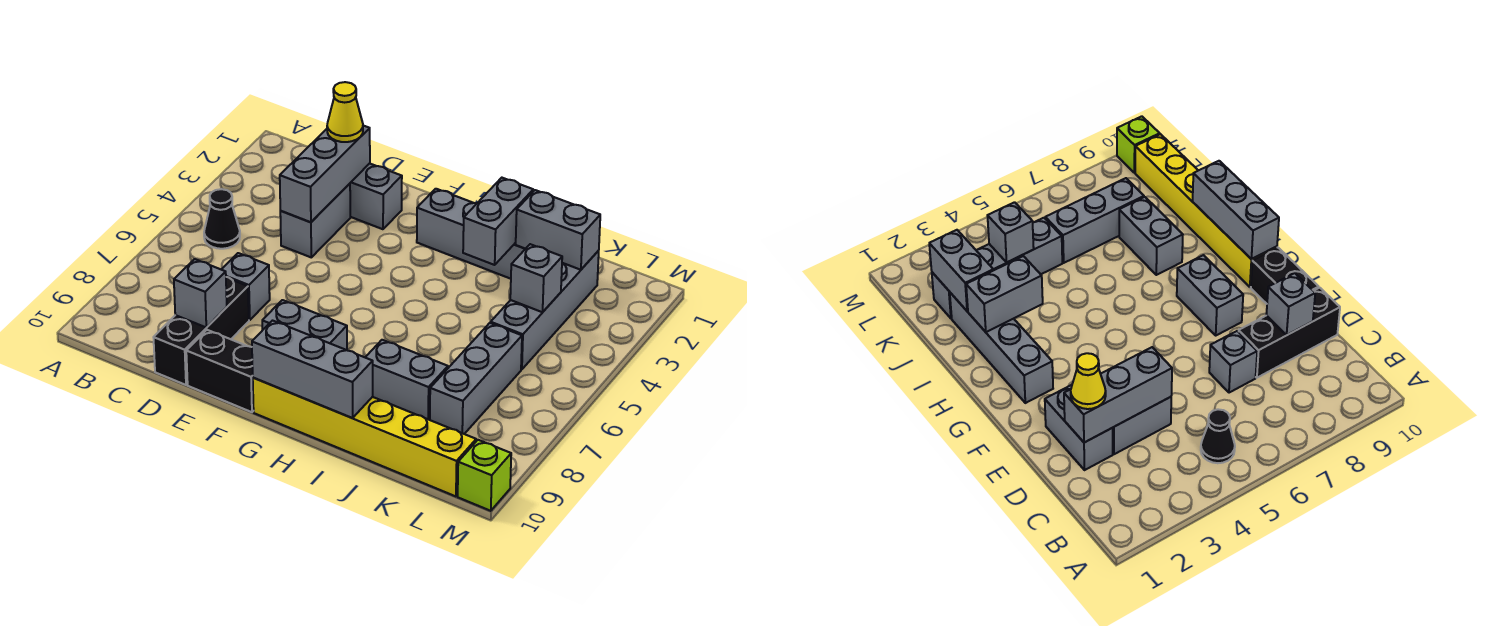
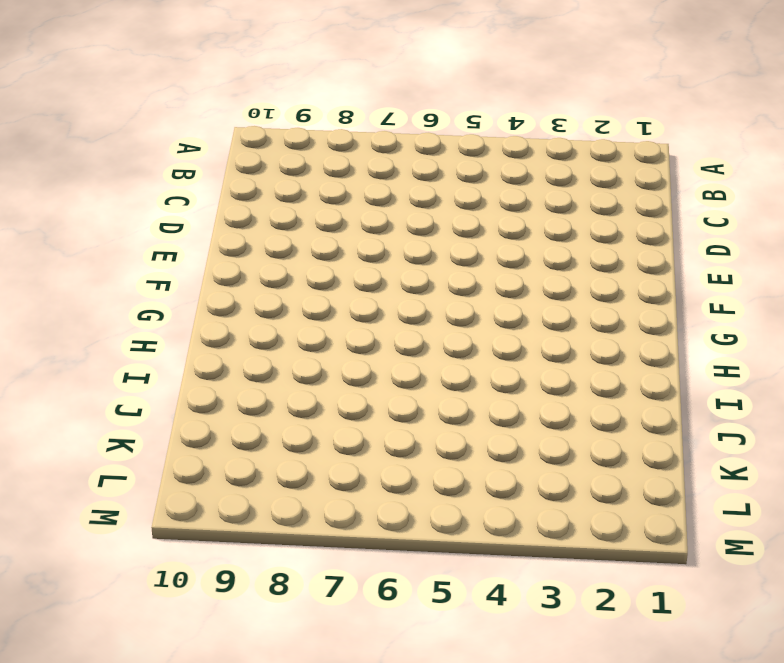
none -> black cone B5 level 1
none -> grey brick D2:E2 level 1
none -> grey brick D3:D4 level 1

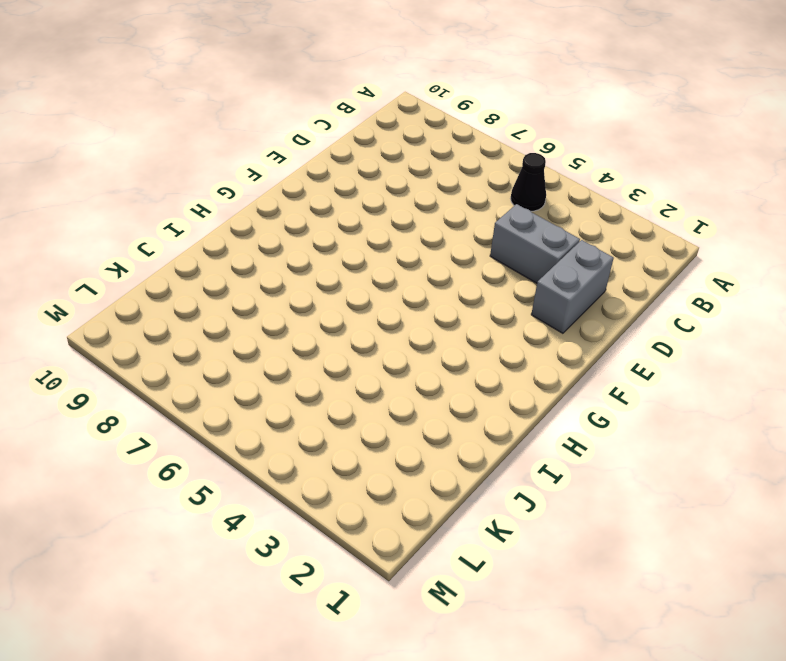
none -> grey brick D7 level 1
none -> black brick D8:D10 level 1
none -> black brick E10:F10 level 1

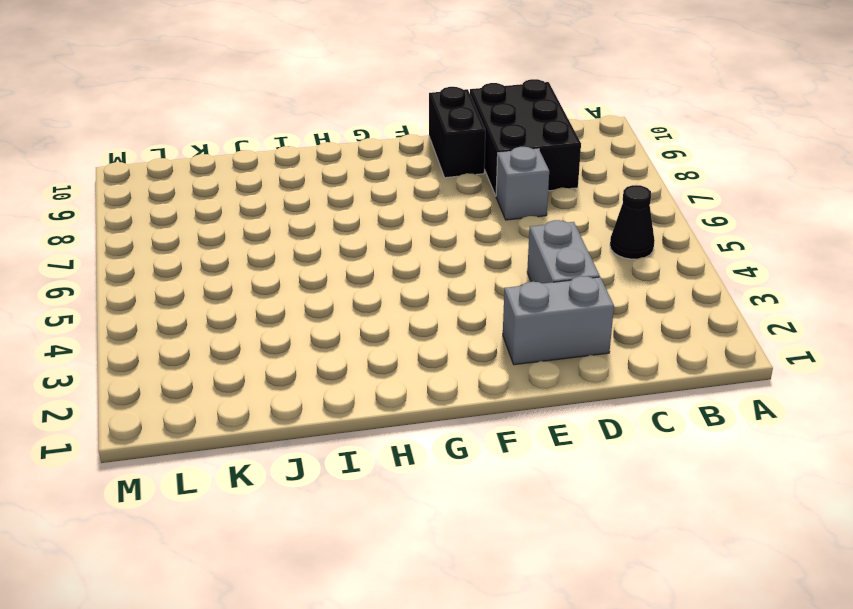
black brick C8:D10 level 1 -> black brick D8:D10 level 1
black brick E9:E10 level 1 -> black brick E10:F10 level 1
none -> grey brick F8:G8 level 1
none -> grey brick G2:J2 level 1
none -> yellow brick G10:L10 level 1

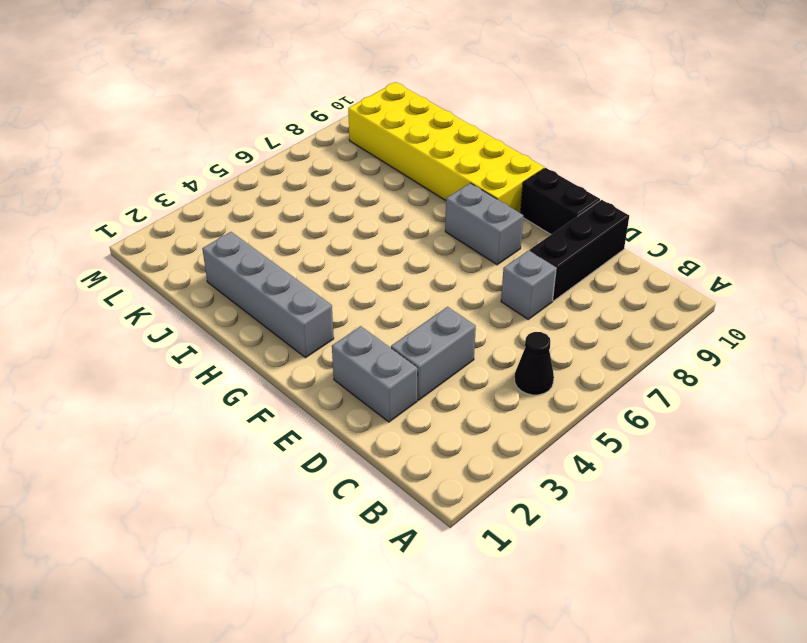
yellow brick G9:L10 level 1 -> yellow brick G10:L10 level 1
none -> grey brick I8:J8 level 1
none -> grey brick K2:K5 level 1
none -> grey brick K6:K8 level 1

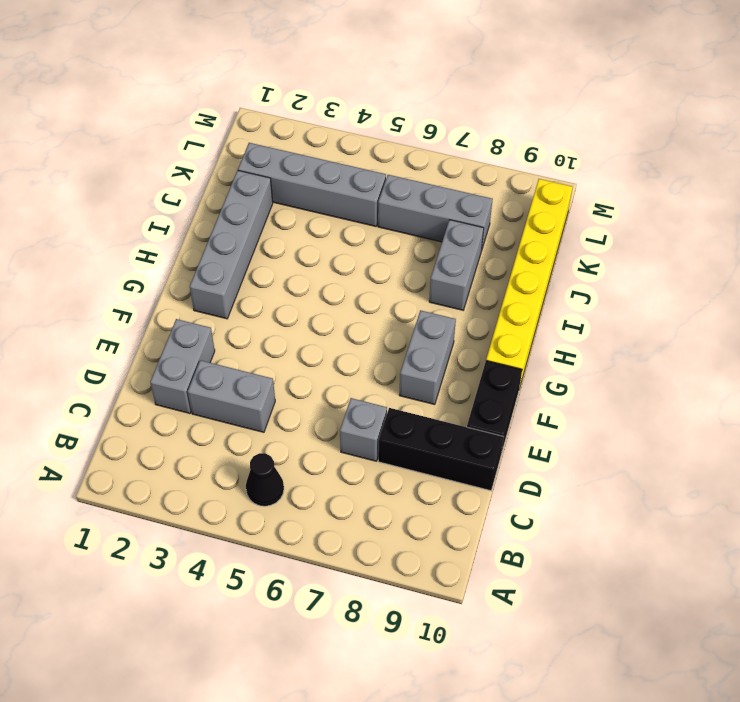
none -> lime brick M10 level 1
none -> grey brick D2:D4 level 2
none -> grey brick D9 level 2

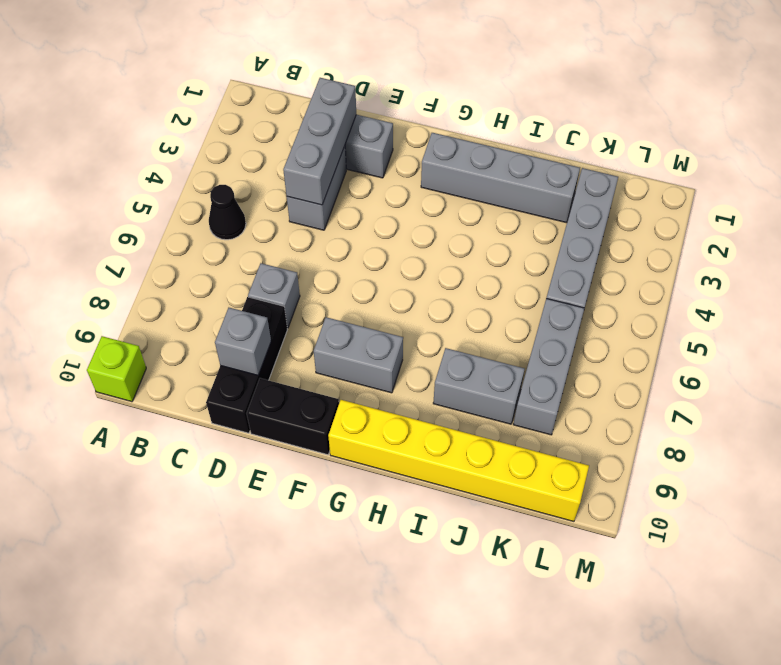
lime brick A10 level 1 -> lime brick M10 level 1
none -> grey brick G10:I10 level 2
none -> grey brick I2:I3 level 2
none -> grey brick J2:K2 level 2

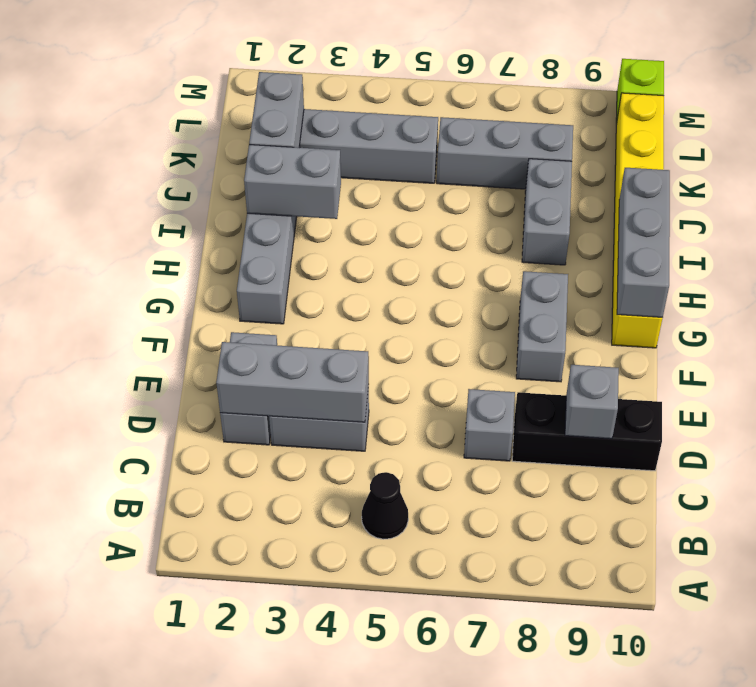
none -> black brick E10:F10 level 1
none -> grey brick K4 level 2
none -> yellow cone D2 level 3

